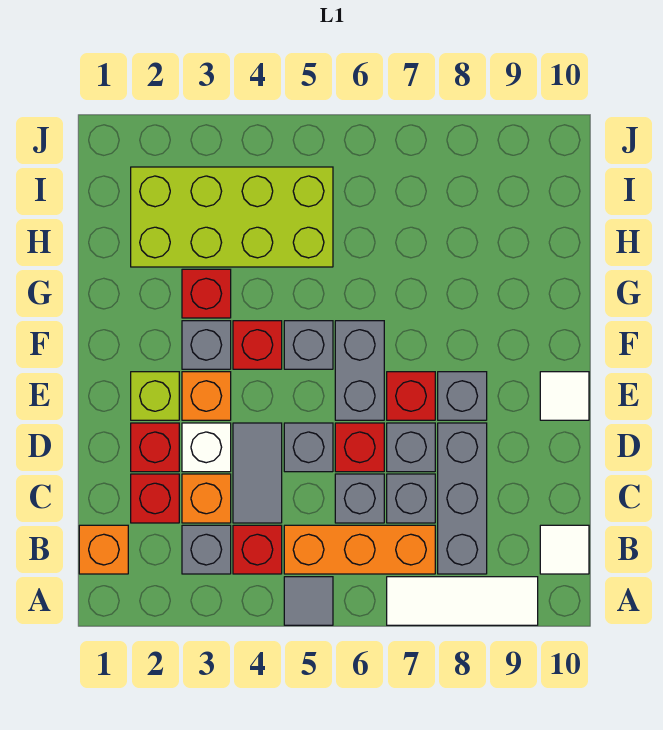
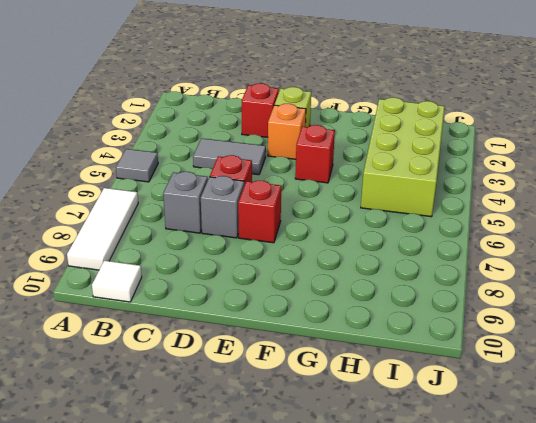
none -> orange brick B1 level 1
none -> grey brick B3 level 1
none -> red brick B4 level 1

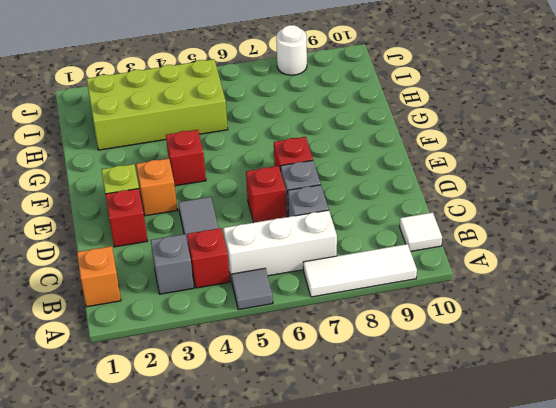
white brick B5:B7 level 1 -> orange brick B5:B7 level 1
white round brick J8 level 1 -> none
none -> grey brick B8:D8 level 1
none -> red brick C2 level 1
none -> orange brick C3 level 1

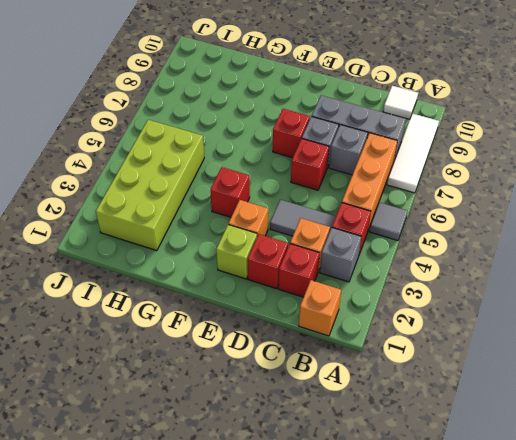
none -> grey brick C6 level 1
none -> white brick D3 level 1
none -> grey brick D5 level 1

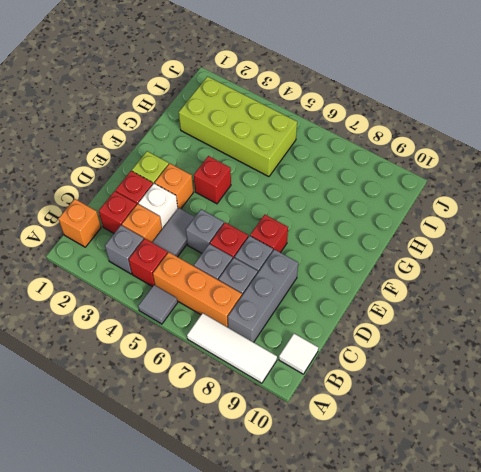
none -> grey brick E6:F6 level 1
none -> grey brick E8 level 1
none -> white tile E10 level 1

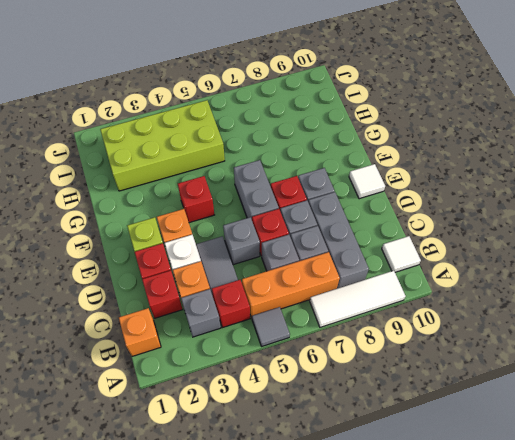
none -> grey brick F3 level 1
none -> grey brick F5 level 1
none -> red brick G3 level 1

